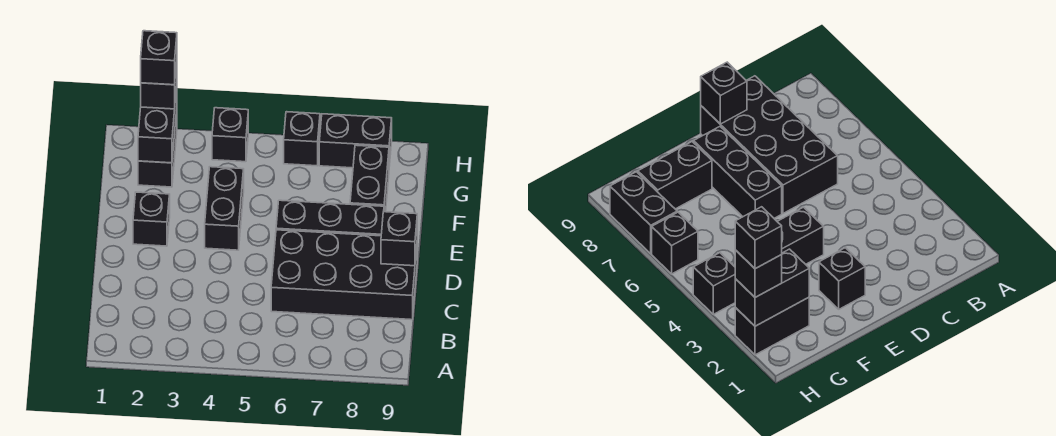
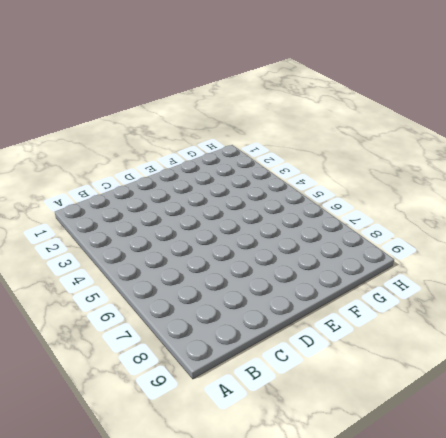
none -> black brick C6:D9 level 1
none -> black brick E2 level 1
none -> black brick E4:F4 level 1

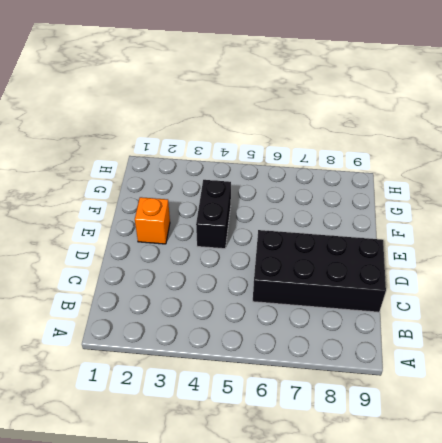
orange brick E2 level 1 -> black brick E2 level 1
none -> black brick E6:E8 level 1
none -> black brick F8:G8 level 1
none -> black brick G2:H2 level 1

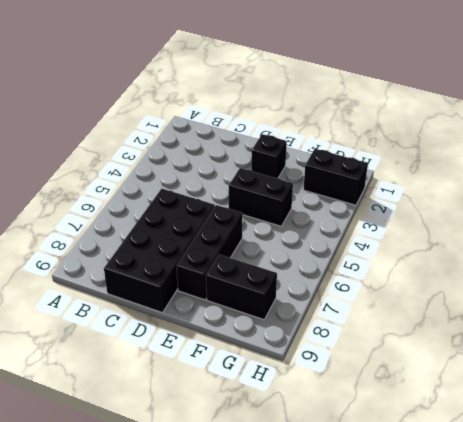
none -> black brick H4 level 1
none -> black brick H6 level 1
none -> black brick H7:H8 level 1

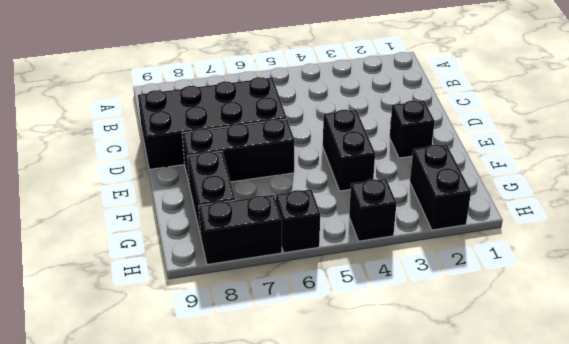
none -> black brick D9 level 2
none -> black brick G2:H2 level 2
none -> black brick H2 level 3

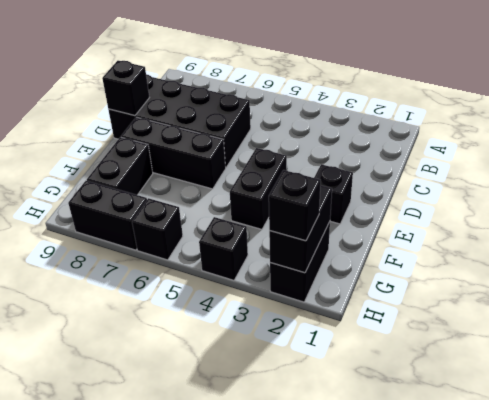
none -> black brick H2 level 4

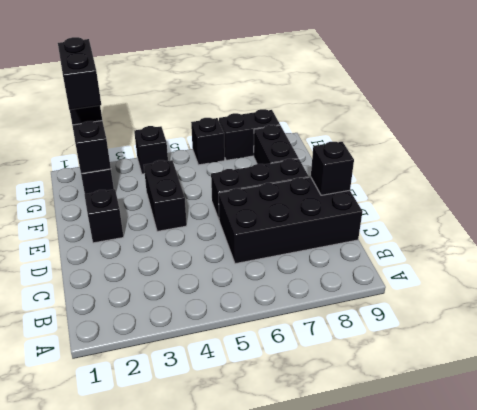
black brick G2:H2 level 4 -> black brick H2 level 4

